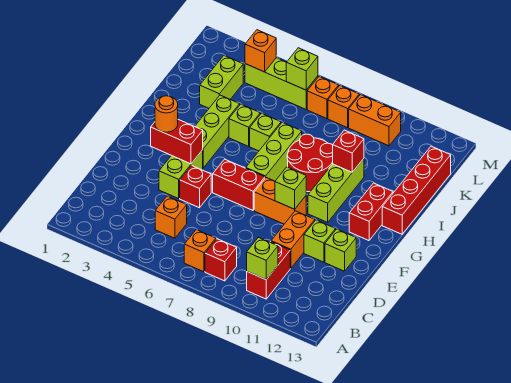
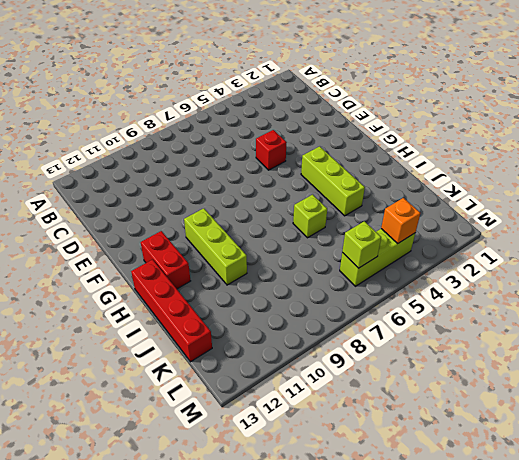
none -> orange brick B7 level 1
none -> red brick B8 level 1
none -> red brick B10:C10 level 1
none -> orange brick C5 level 1

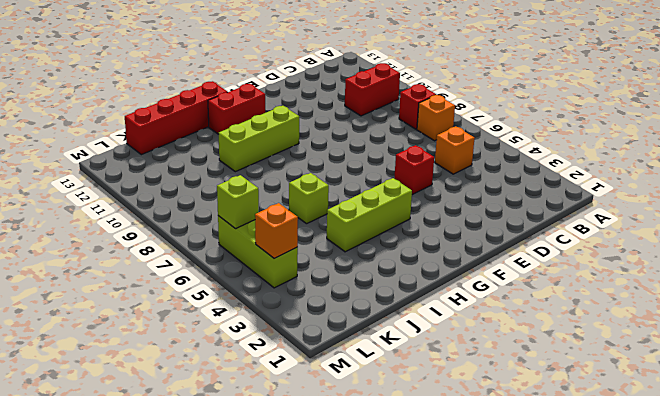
none -> orange brick D10:E10 level 1
none -> lime brick E4:F4 level 1
none -> lime brick E11 level 1
none -> lime brick E12 level 1

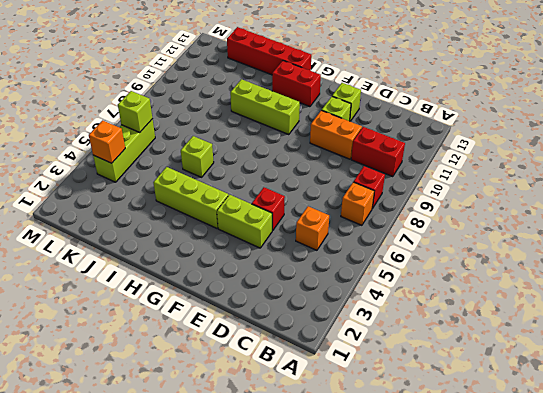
none -> red brick F6:F7 level 1
none -> orange brick F8:F9 level 1
none -> lime brick G7:I7 level 1
none -> red round brick H8:I9 level 1

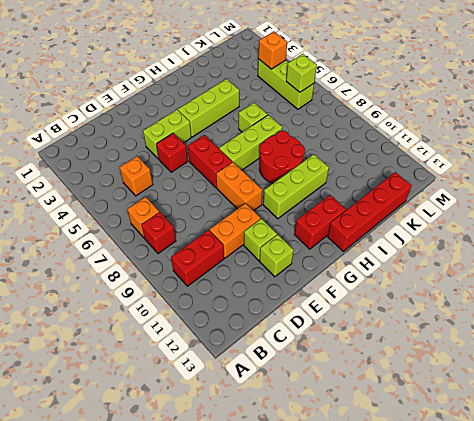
none -> lime brick I5 level 1
none -> lime brick J3:K3 level 1
none -> orange brick L7 level 1
none -> orange brick L8 level 1

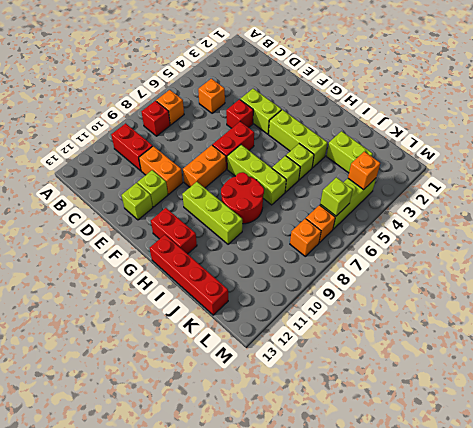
none -> orange brick L9:L10 level 1
none -> lime brick B10 level 2
none -> red brick F3:F4 level 2
none -> lime brick F9 level 2

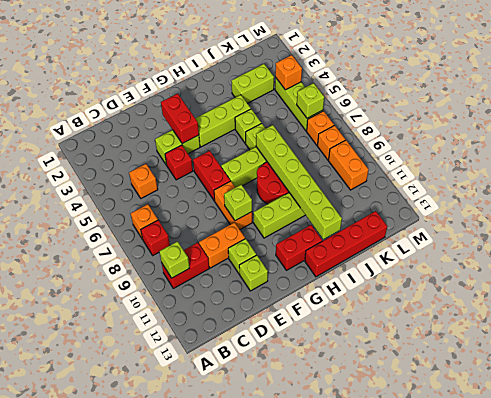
lime brick I7:I12 level 2 -> red brick I10 level 2
none -> orange round brick F3 level 3

